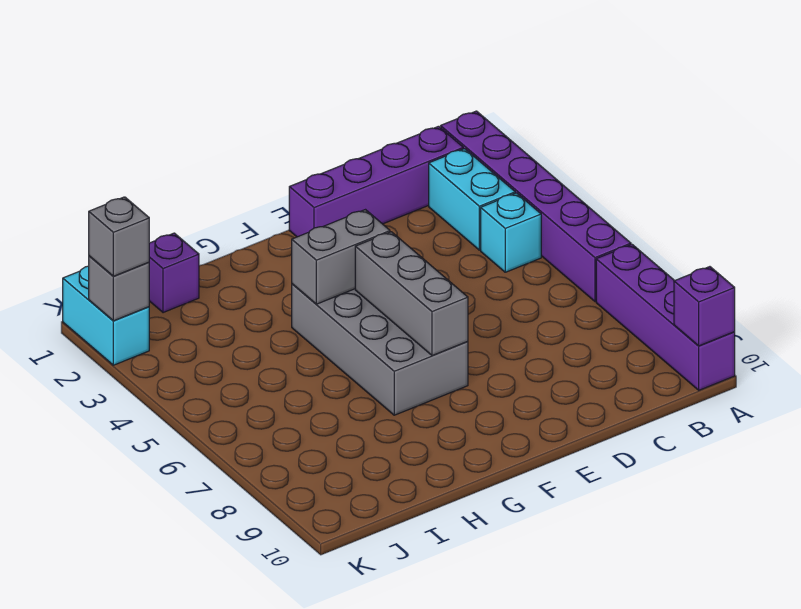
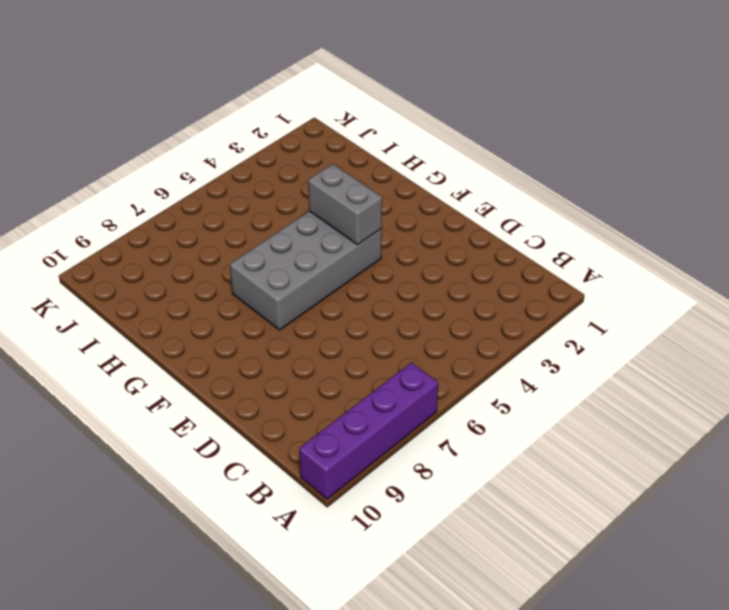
none -> purple brick A1:A6 level 1
none -> purple brick B1:E1 level 1
none -> cyan brick B2:B3 level 1

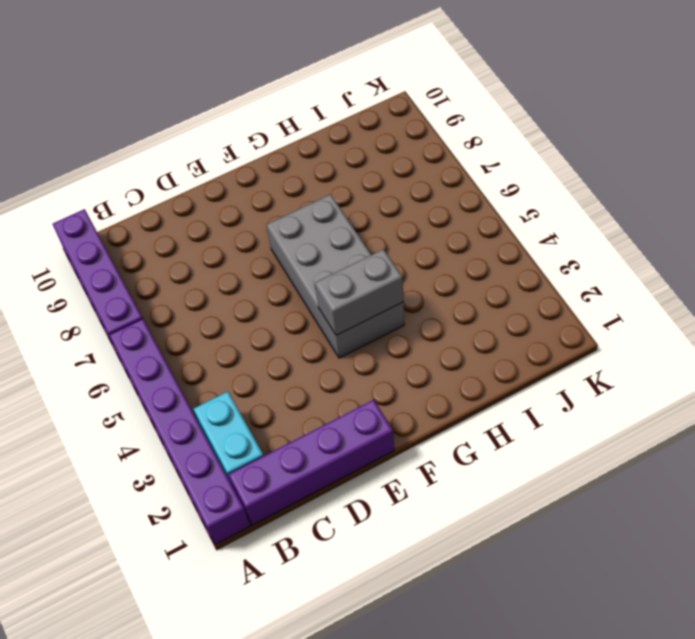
none -> cyan brick B4 level 1
none -> purple brick I1 level 1
none -> cyan brick K1:K2 level 1

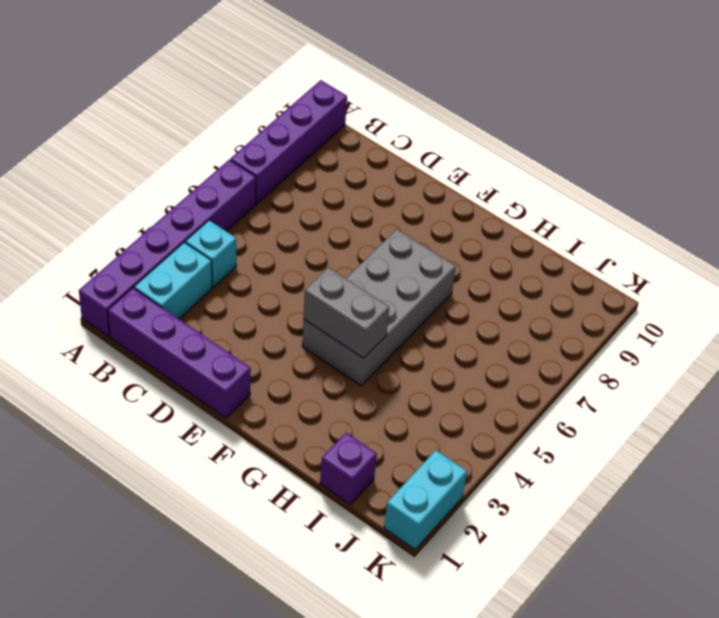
none -> purple brick A10 level 2
none -> grey brick F5:F7 level 2
none -> grey brick K2 level 2

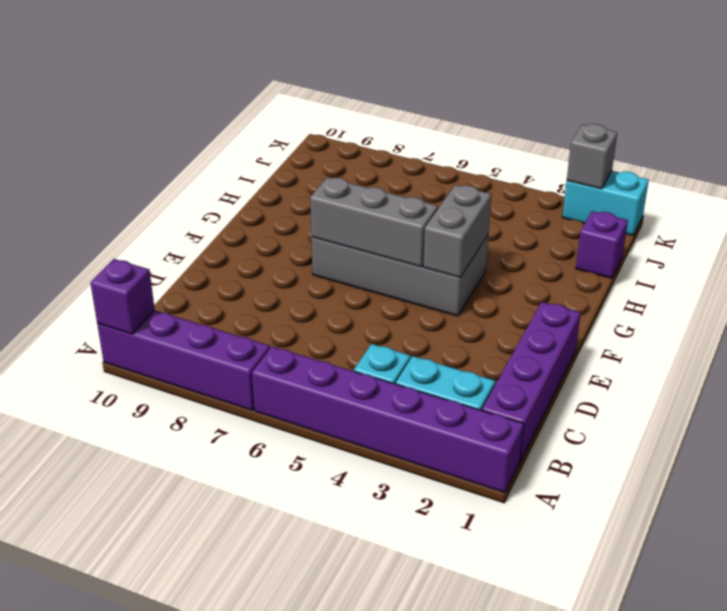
none -> grey brick K2 level 3

